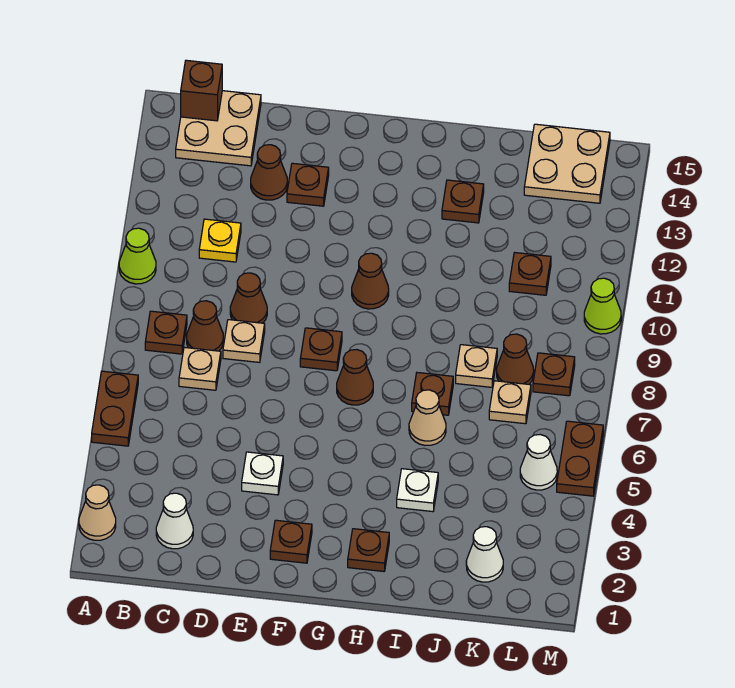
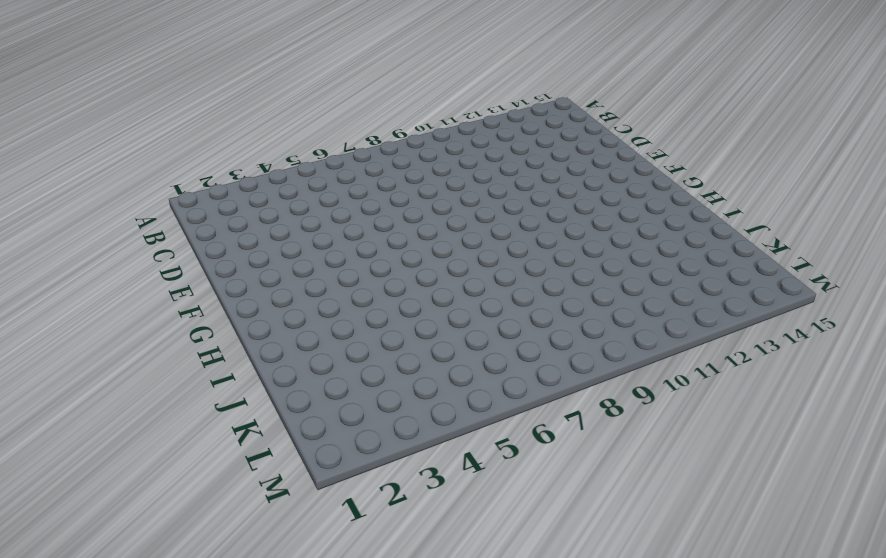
none -> tan cone A2 level 1
none -> brown plate A5:A6 level 1
none -> lime cone A10 level 1
none -> brown plate B8 level 1

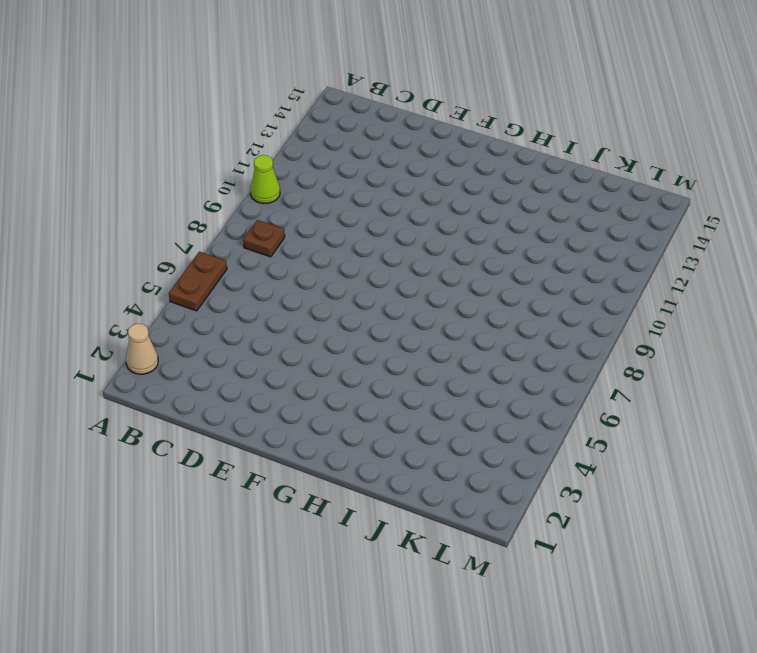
none -> tan plate B14:C15 level 1
none -> white cone C2 level 1
none -> tan plate C7 level 1
none -> brown cone C8 level 1

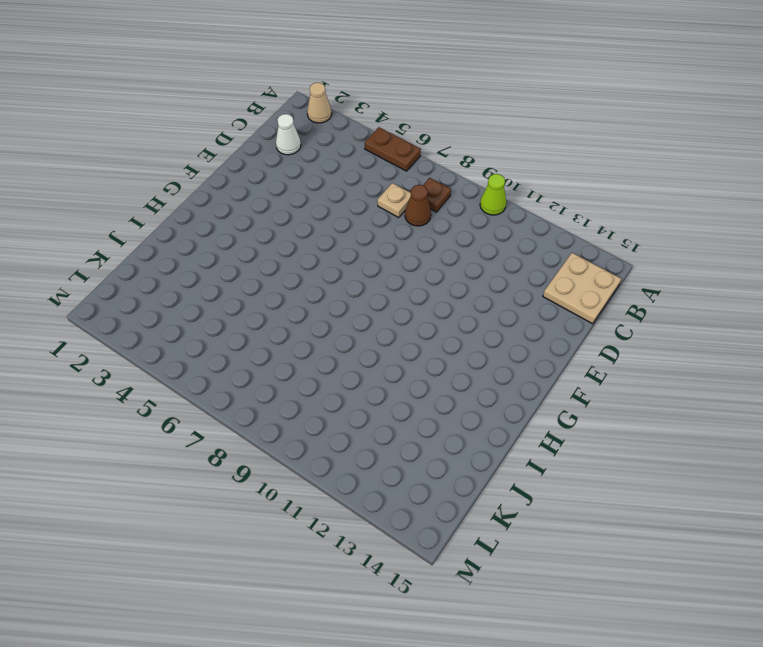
none -> yellow plate C11 level 1
none -> tan plate D8 level 1
none -> brown cone D9 level 1
none -> brown cone D13 level 1

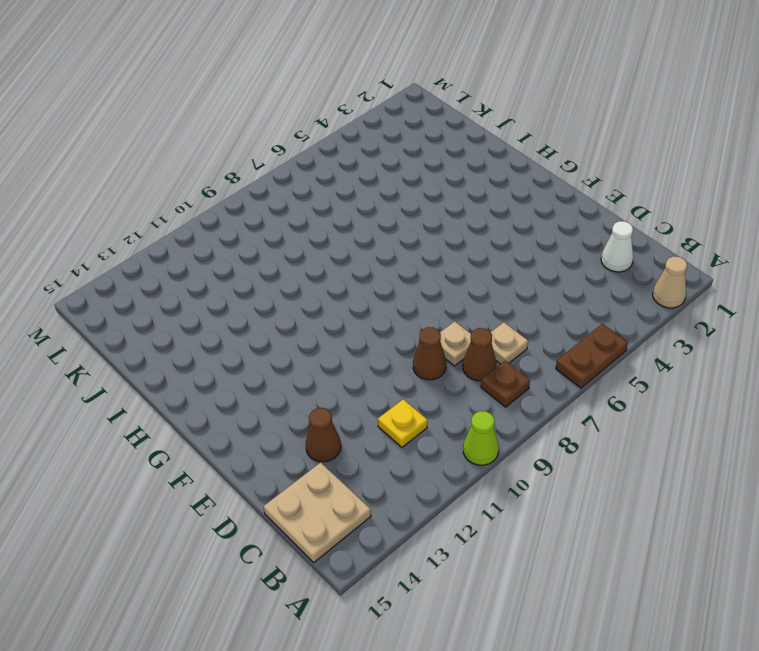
none -> white plate E4 level 1
none -> brown plate E13 level 1
none -> brown plate F2 level 1
none -> brown plate F8 level 1

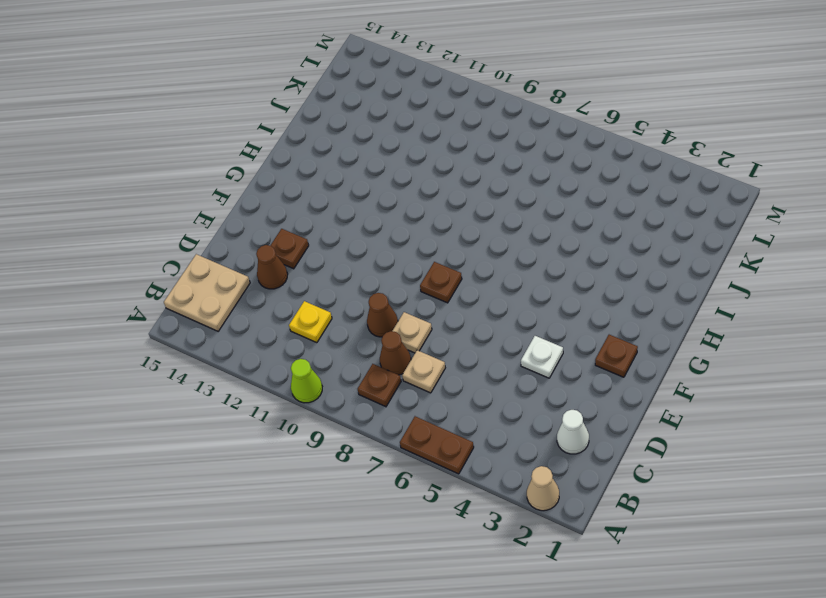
none -> brown cone G7 level 1
none -> brown cone G10 level 1
none -> brown plate H2 level 1
none -> white plate I4 level 1

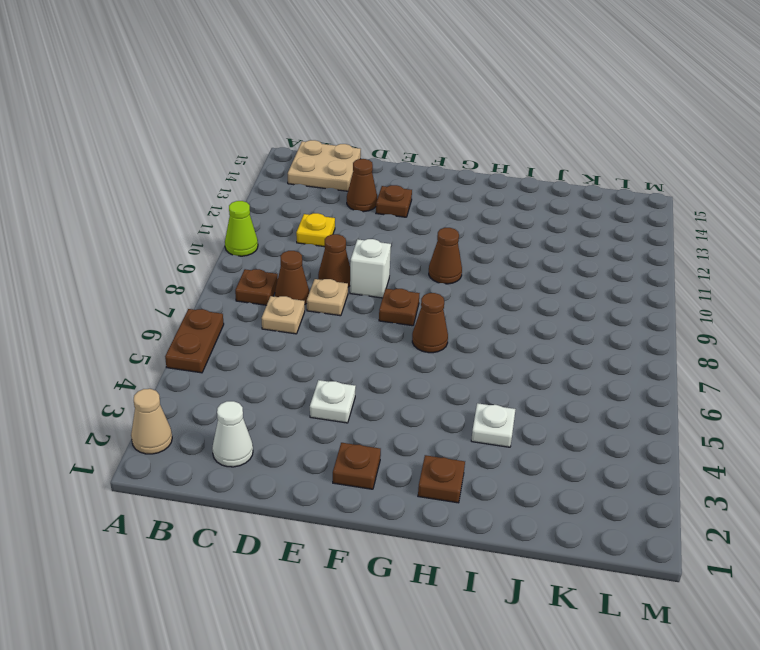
white brick E9 level 1 -> none
none -> tan cone I6 level 1
none -> brown plate I7 level 1
none -> brown plate I13 level 1
none -> tan plate J8 level 1

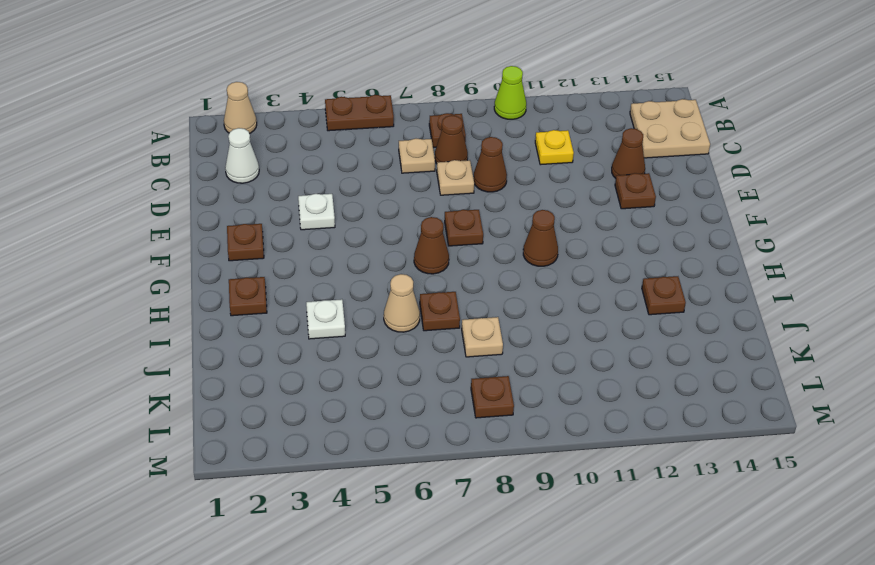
none -> white cone K2 level 1
none -> tan plate K7 level 1
none -> brown cone K8 level 1
none -> brown plate K11 level 1

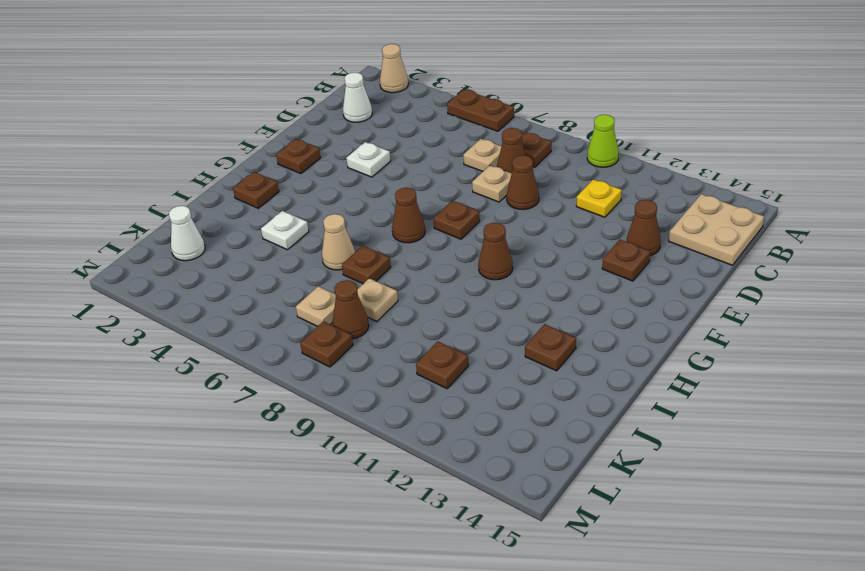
none -> tan plate K14:L15 level 1
none -> white cone L5 level 1
none -> brown plate M5:M6 level 1
none -> lime cone M10 level 1

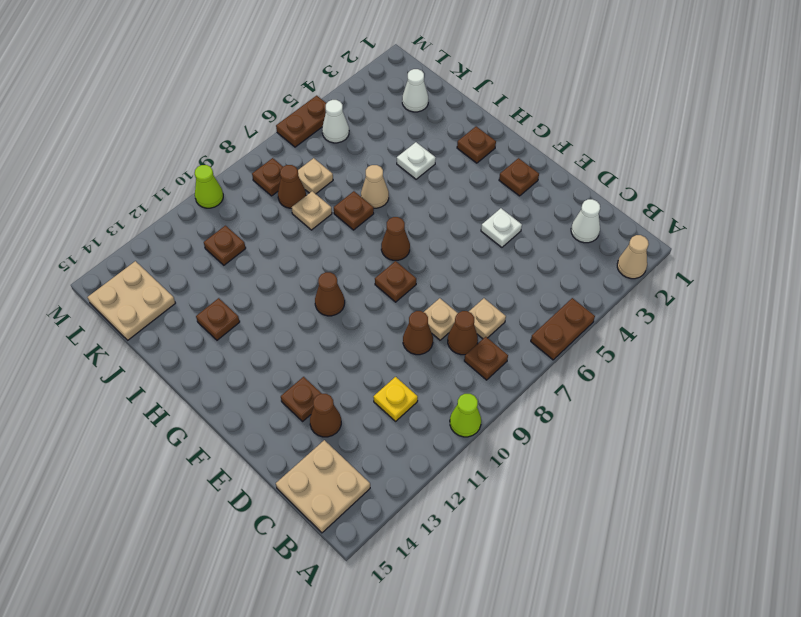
none -> brown brick B15 level 2

